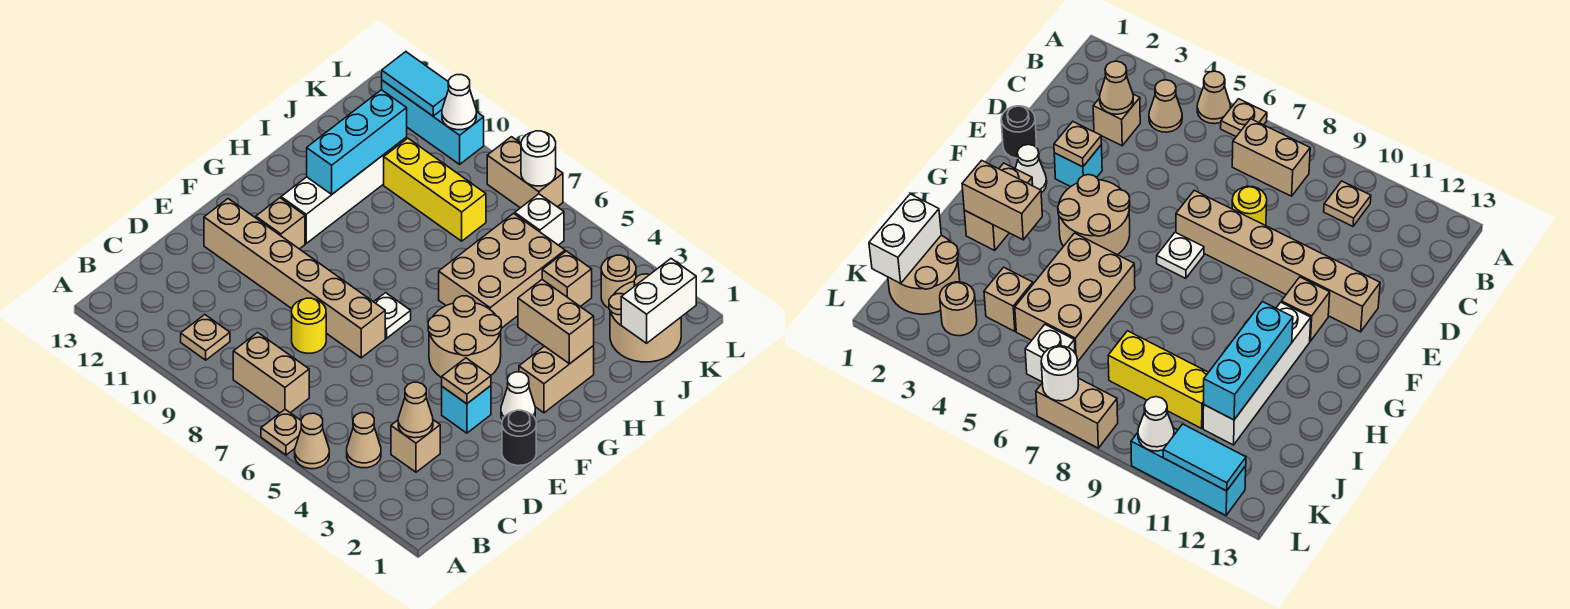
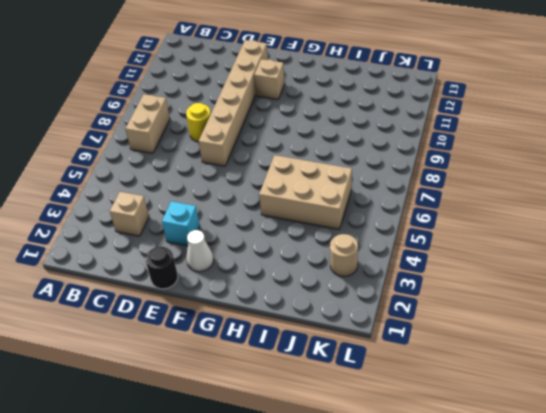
none -> tan cone A5 level 1
none -> tan plate A6 level 1
none -> tan cone B4 level 1
none -> tan plate B10 level 1

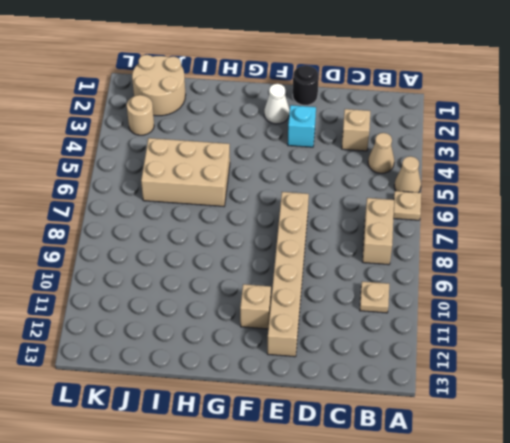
none -> yellow round brick D8 level 1
none -> tan round brick F4:G5 level 1
none -> white plate F7 level 1
none -> tan brick G2:H2 level 1

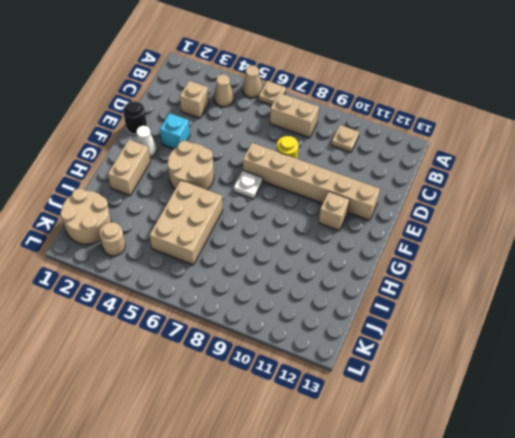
none -> white brick G11:J11 level 1
none -> tan brick J4 level 1
none -> yellow brick J8:J10 level 1
none -> white brick K6 level 1

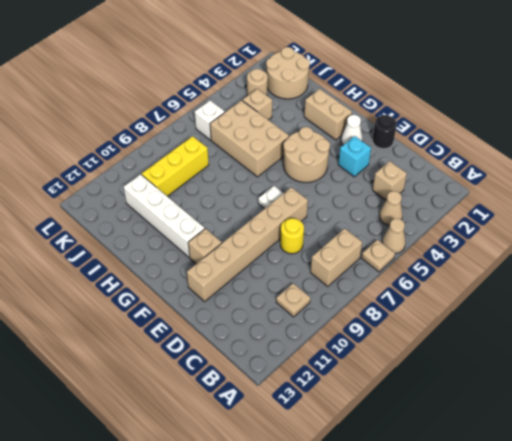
none -> tan brick L7:L8 level 1
none -> cyan brick L10:L12 level 1
none -> tan cone C3 level 2
none -> tan plate E3 level 2

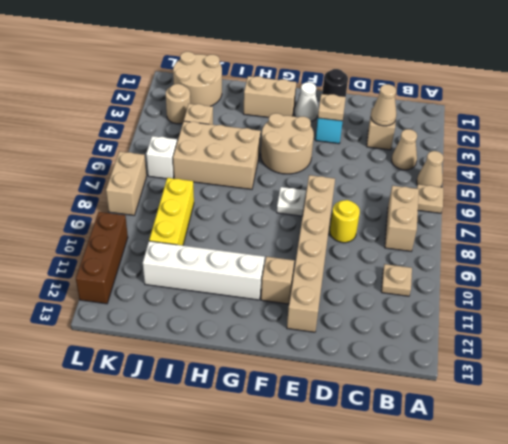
brown brick L10:L12 level 1 -> cyan brick L10:L12 level 1
none -> tan brick H2:H3 level 2
none -> cyan brick H11:J11 level 2
none -> white brick J1:K1 level 2
none -> white round brick L7 level 2

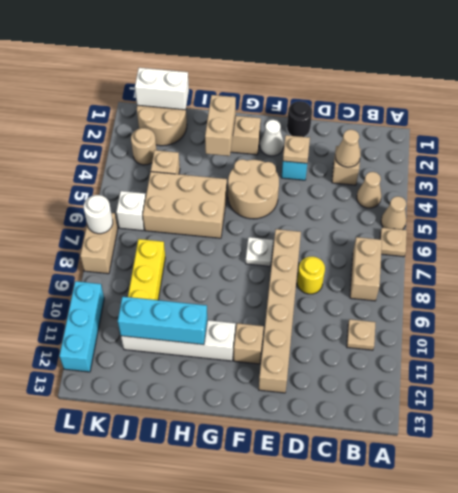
none -> white cone L10 level 2
none -> cyan tile L11:L12 level 2

